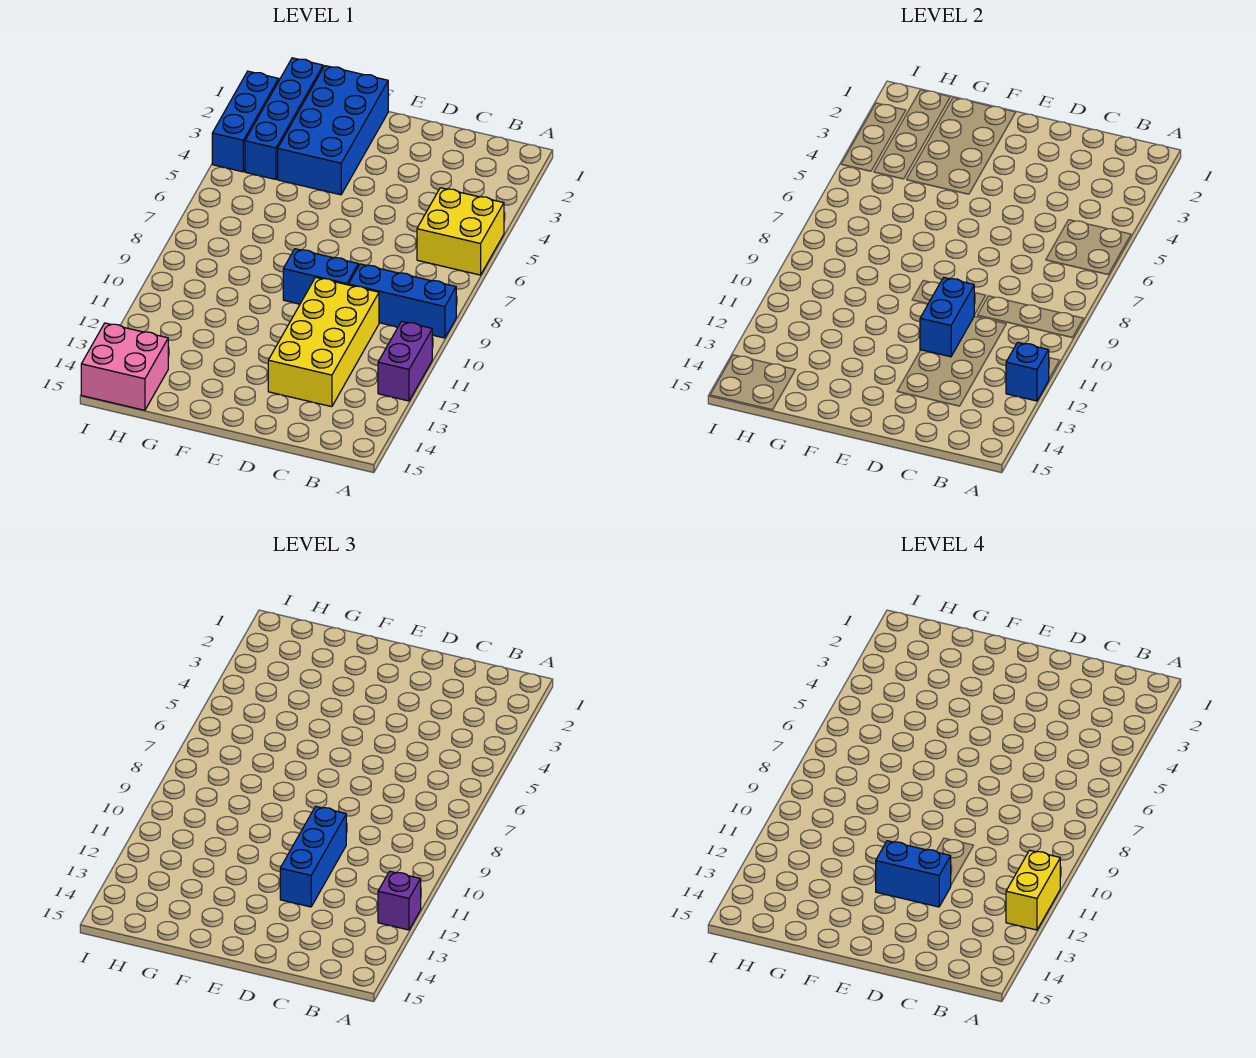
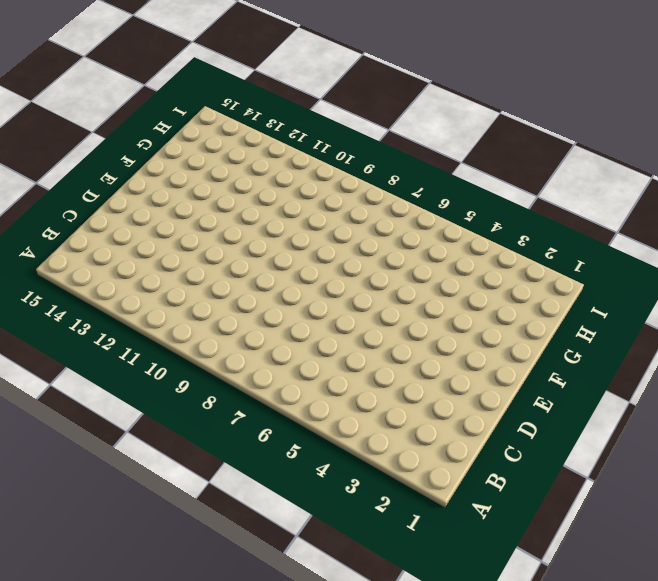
none -> yellow brick A5:B6 level 1
none -> blue brick A9:C9 level 1
none -> purple brick A11:A12 level 1

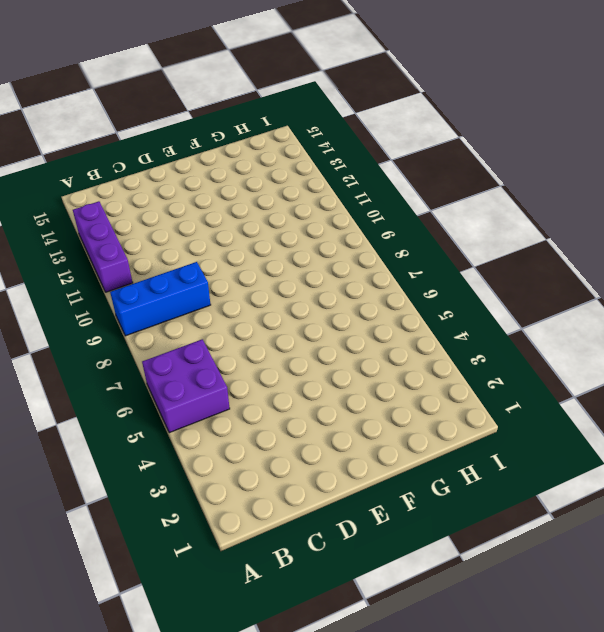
purple brick A5:B6 level 1 -> yellow brick A5:B6 level 1
purple brick A11:A13 level 1 -> purple brick A11:A12 level 1
none -> yellow brick C10:D13 level 1
none -> blue brick D9:E9 level 1
none -> blue brick F1:G4 level 1

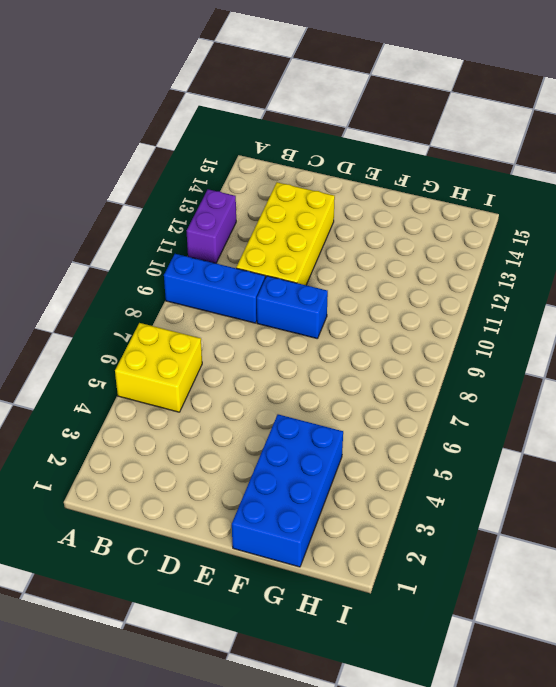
none -> blue brick H1:H4 level 1
none -> pink brick H14:I15 level 1
none -> blue brick I2:I4 level 1

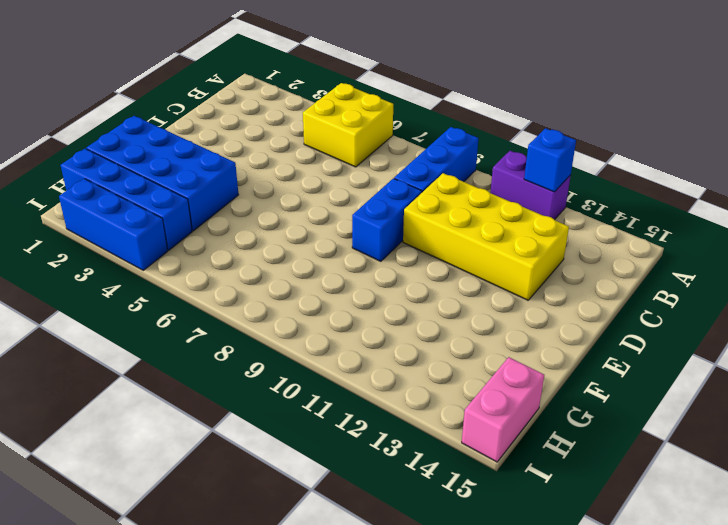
pink brick H15:I15 level 1 -> pink brick H14:I15 level 1
none -> blue brick D10:D11 level 2
none -> purple brick A12 level 3
none -> blue brick D10:D12 level 3

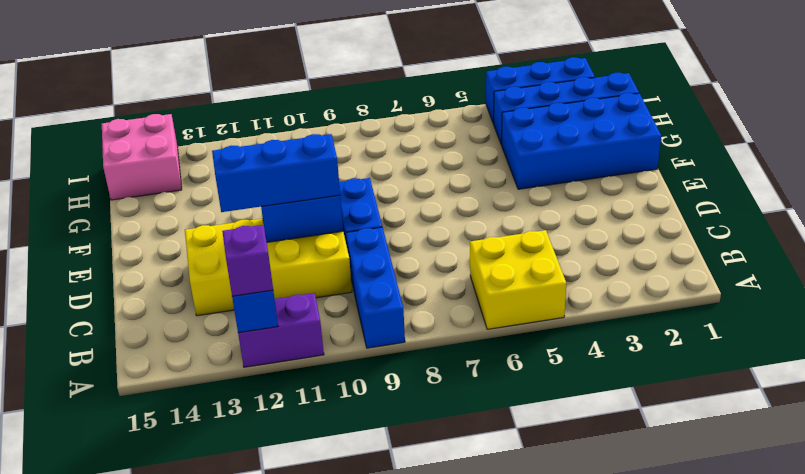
none -> yellow brick A11:A12 level 4
none -> blue brick D12:E12 level 4

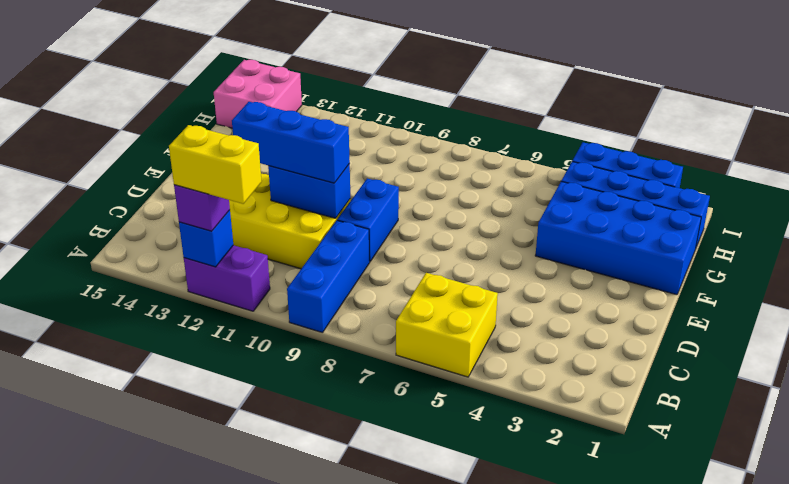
none -> blue brick D12:E12 level 4

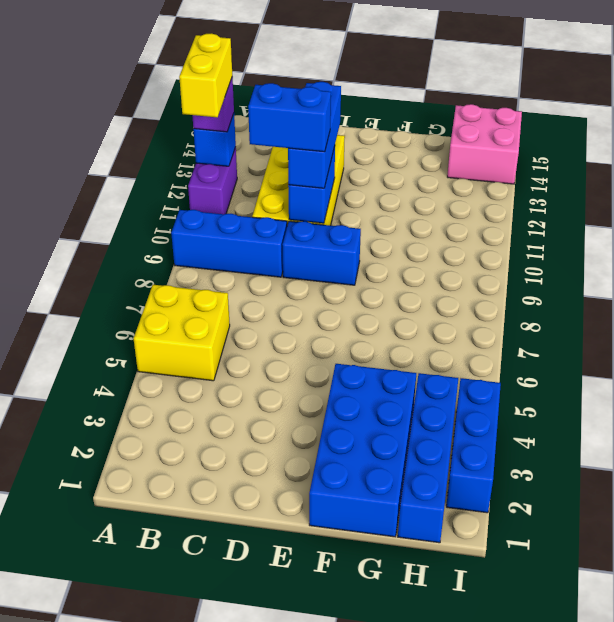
blue brick C10:D10 level 4 -> blue brick D12:E12 level 4

